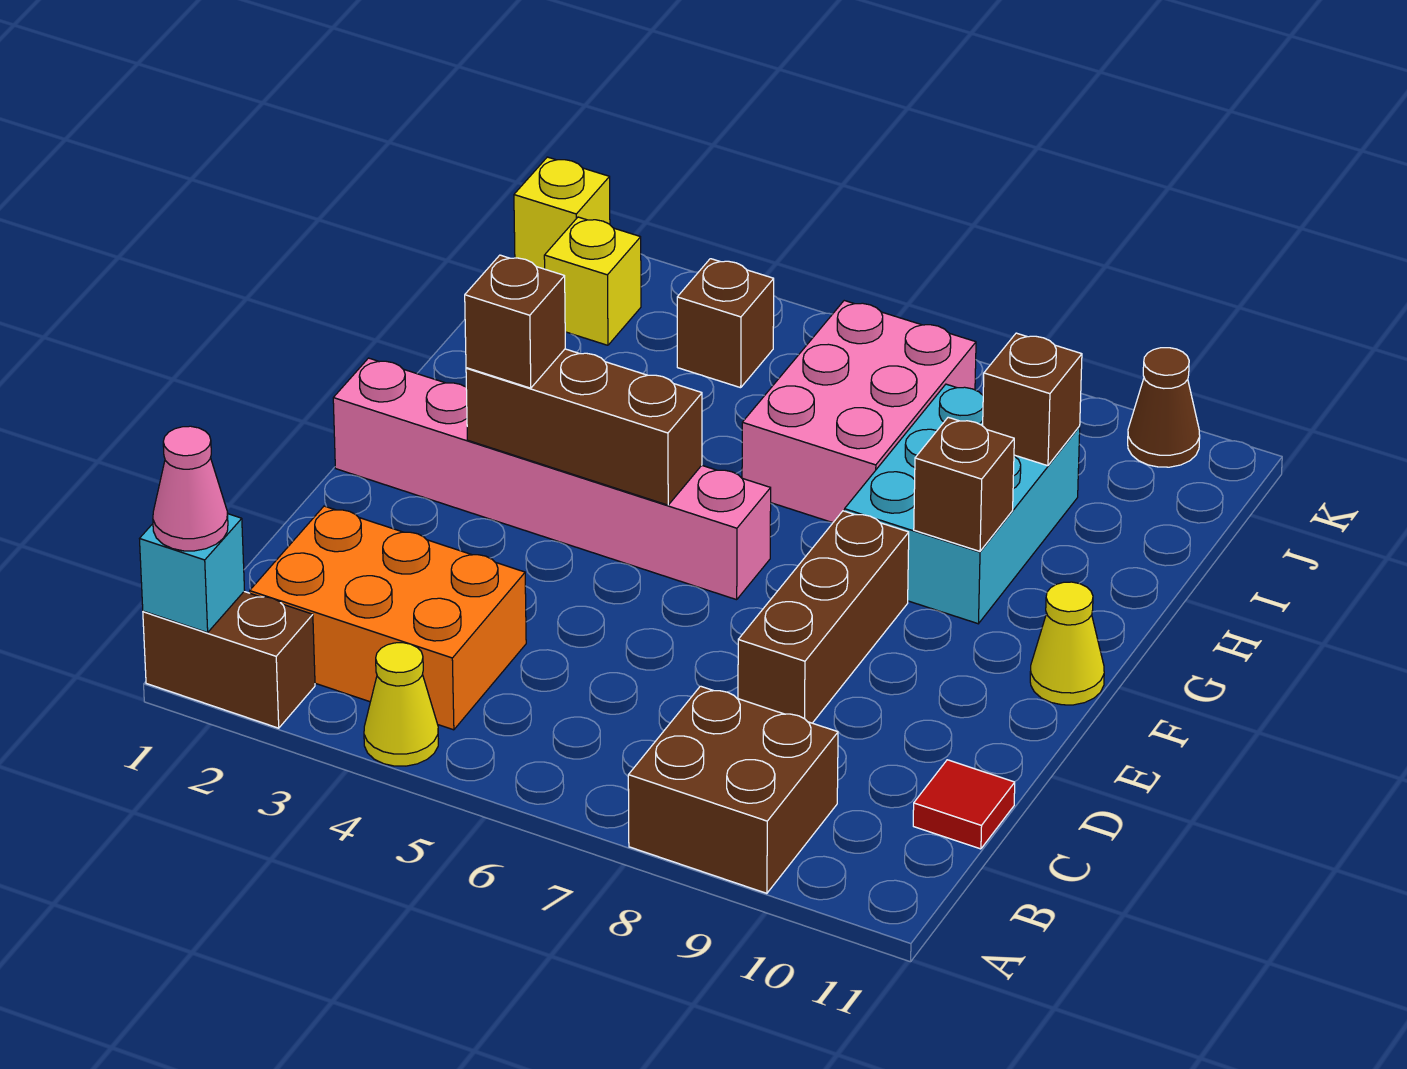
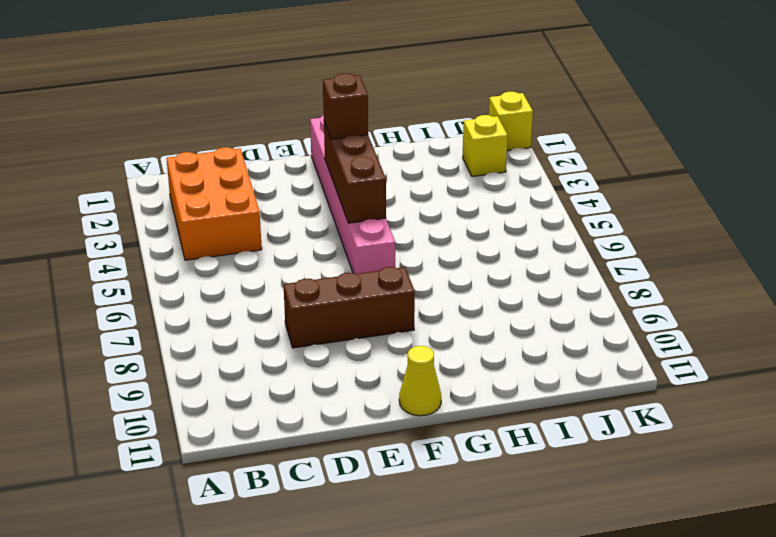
none -> brown brick A1:A2 level 1
none -> yellow cone A4 level 1
none -> brown brick A8:B9 level 1

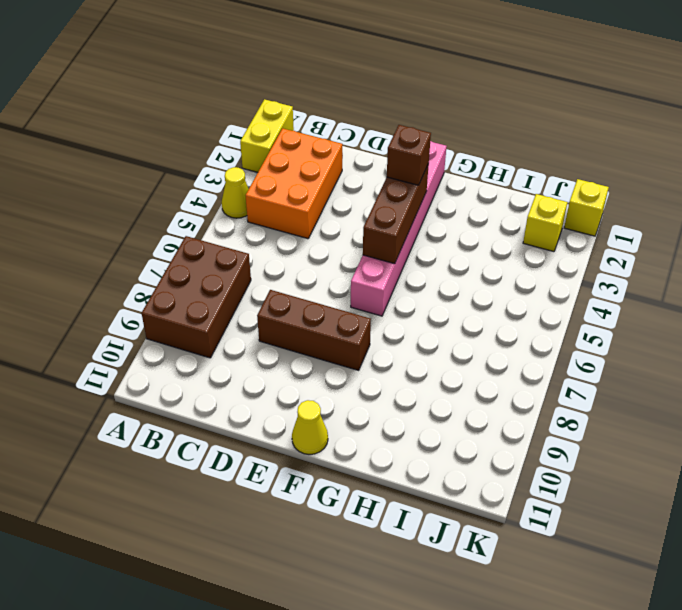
yellow brick A1:A2 level 1 -> brown brick A1:A2 level 1
brown brick A7:B9 level 1 -> brown brick A8:B9 level 1
none -> red tile C11 level 1
none -> cyan brick G8:I9 level 1
none -> pink brick H6:J7 level 1

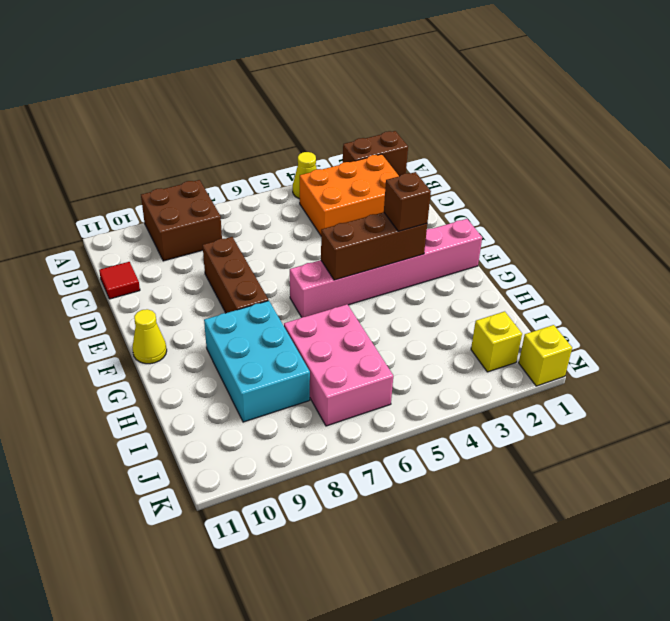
none -> brown brick J4 level 1
none -> brown cone K10 level 1
none -> cyan brick A1 level 2

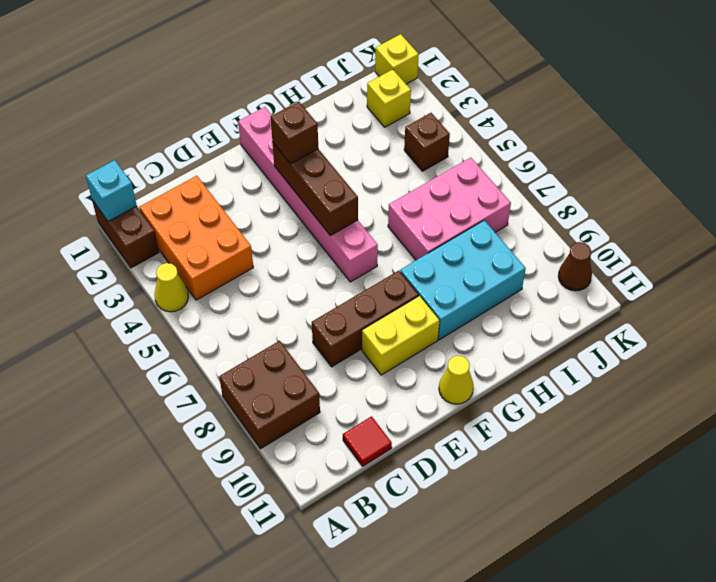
yellow brick E9:F9 level 1 -> none
none -> brown brick G9 level 2
none -> brown brick I9 level 2
none -> pink cone A1 level 3

